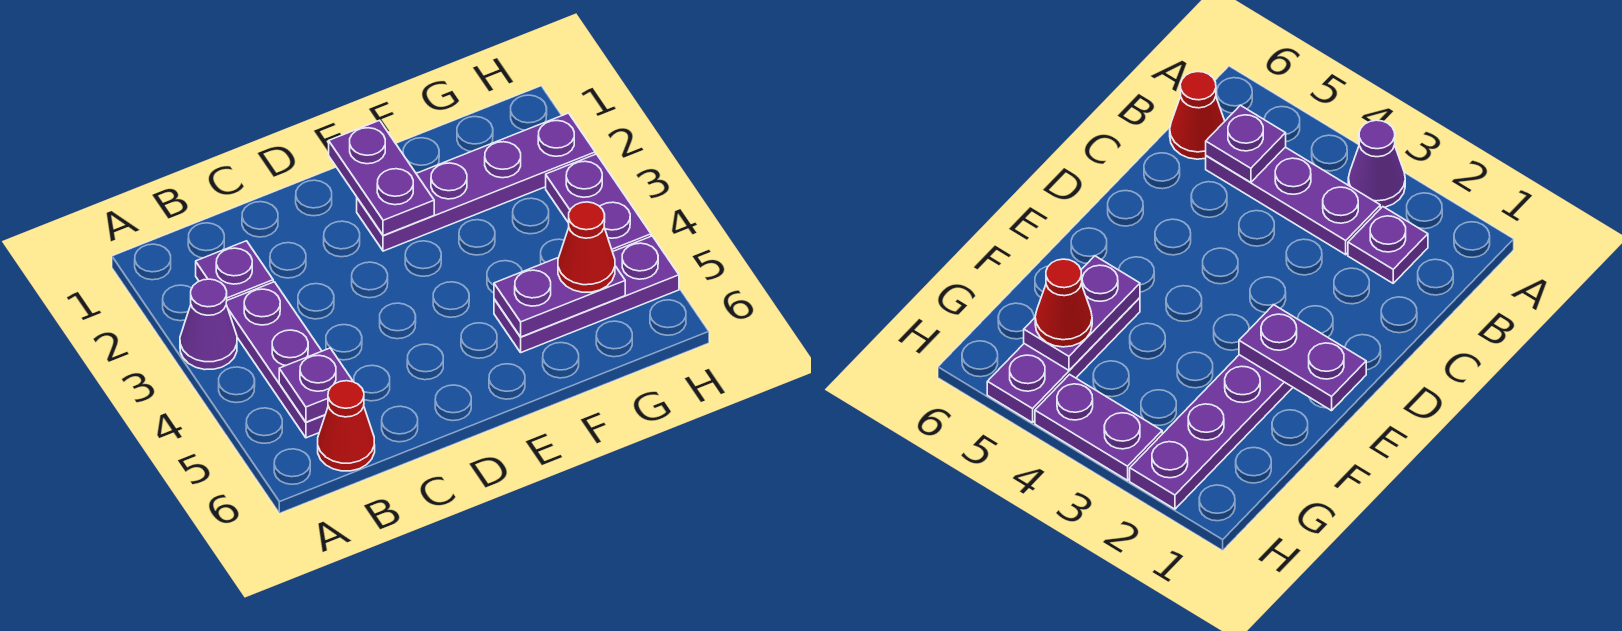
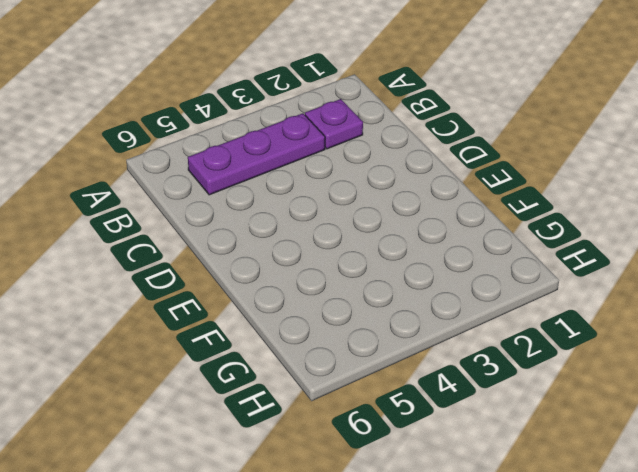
none -> purple cone A3 level 1
none -> red cone B6 level 1

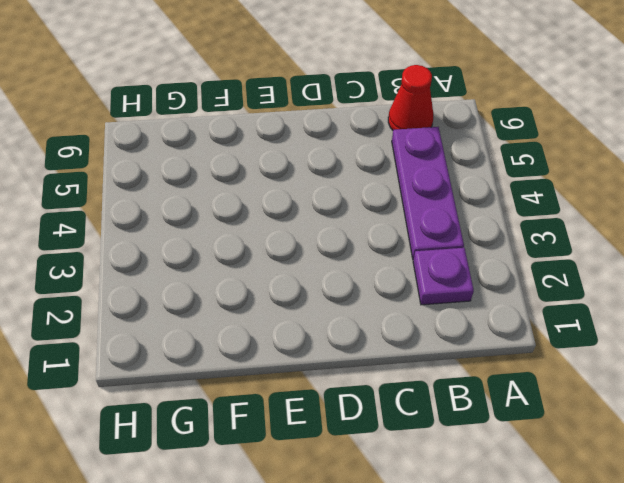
none -> purple cone A3 level 1
none -> purple plate E2:H2 level 1

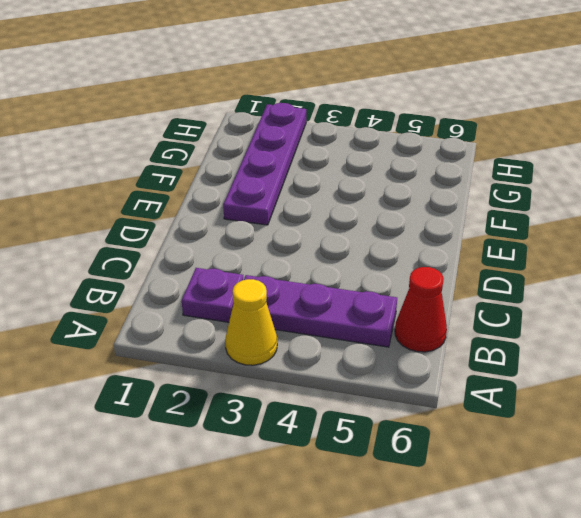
yellow cone A3 level 1 -> purple cone A3 level 1
none -> purple plate F5:H5 level 1
none -> purple plate H3:H4 level 1

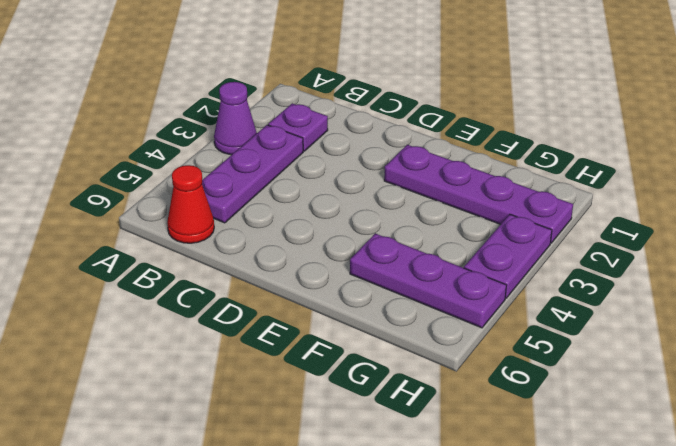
none -> purple plate B5 level 2
none -> purple plate E1:E2 level 2

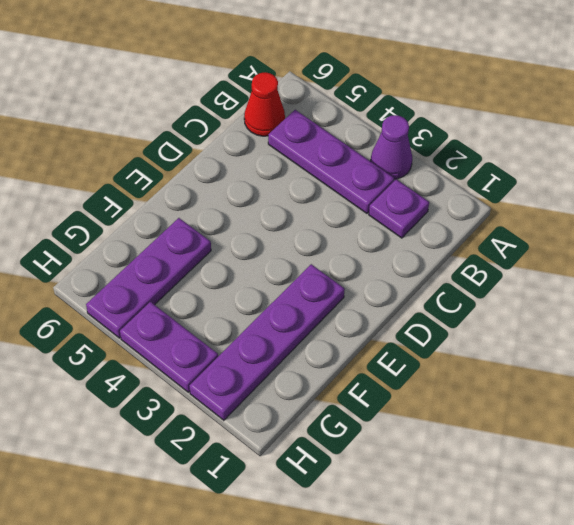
none -> purple plate B5 level 2
none -> purple plate E1:E2 level 2

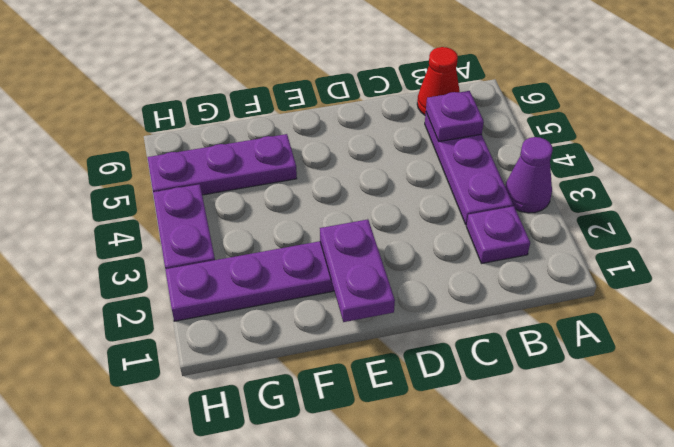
none -> purple plate F5:G5 level 2
none -> red cone G5 level 3

